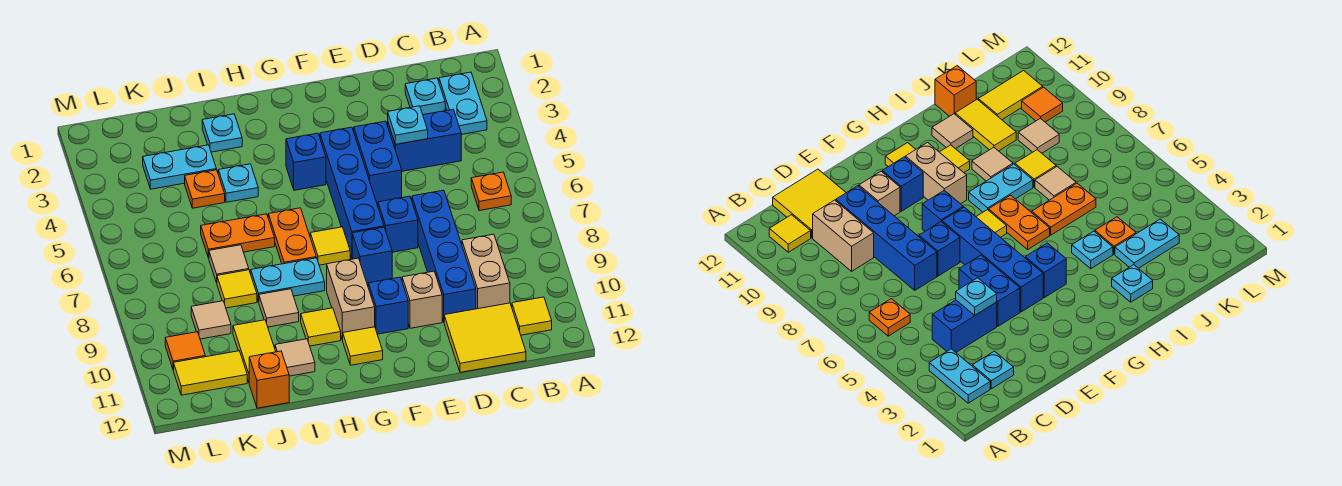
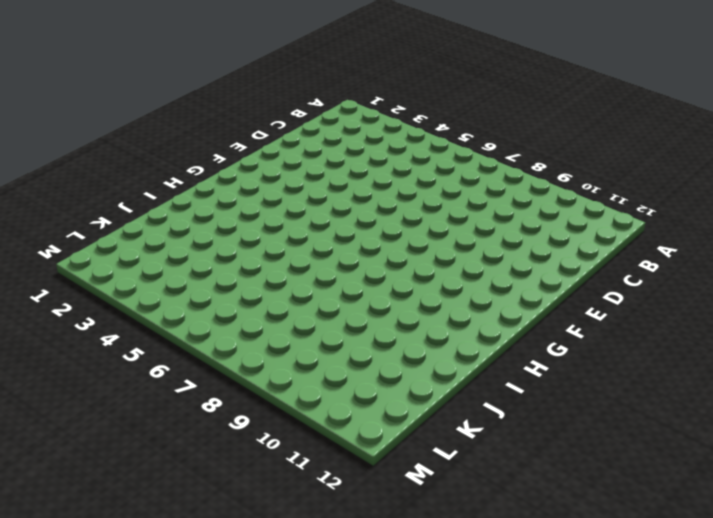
none -> cyan plate B2:B3 level 1
none -> orange plate B6 level 1
none -> yellow tile B11 level 1
none -> cyan plate C2 level 1

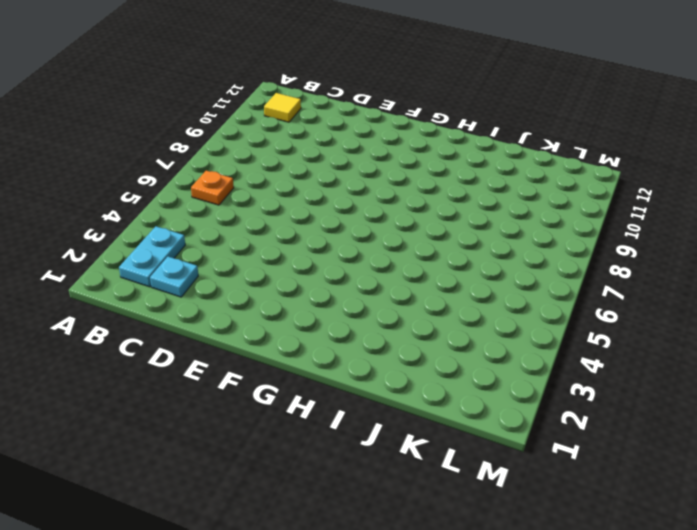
none -> blue brick C4:D4 level 1
none -> tan brick C9:C10 level 1
none -> yellow tile C11:D12 level 1
none -> blue brick D7:D10 level 1

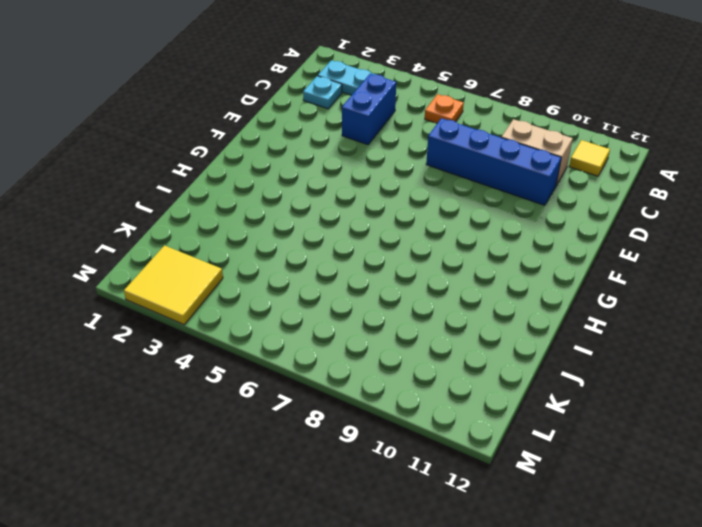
yellow tile L2:M3 level 1 -> yellow tile C11:D12 level 1
none -> blue brick E4:E5 level 1
none -> blue brick E7 level 1
none -> tan brick E10 level 1
none -> blue brick F4:F7 level 1

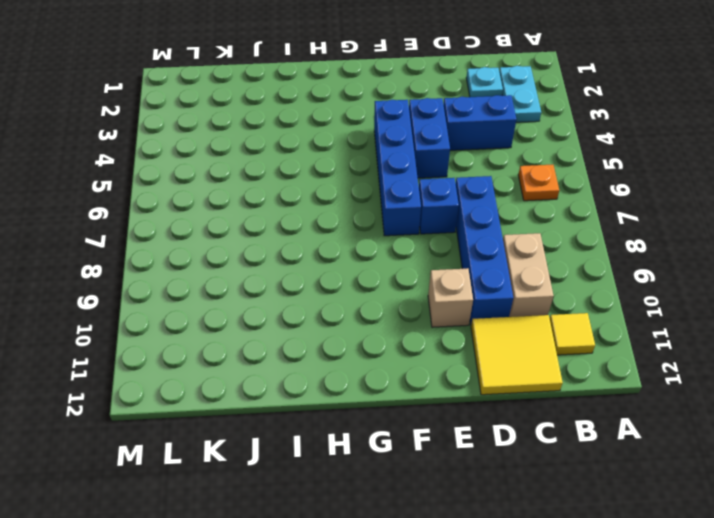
none -> blue brick F8 level 1
none -> blue brick F10 level 1
none -> blue brick G4 level 1
none -> yellow tile G7 level 1

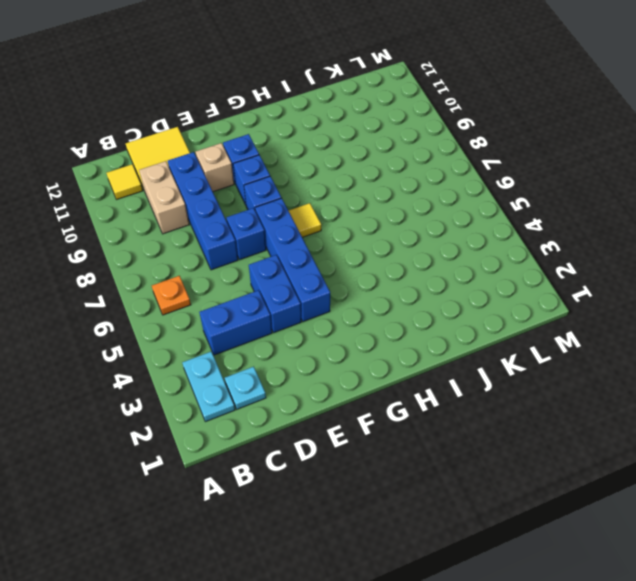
blue brick F9 level 1 -> blue brick G4 level 1
none -> tan brick G9:G10 level 1
none -> yellow tile G11 level 1
none -> orange plate H6:H7 level 1
none -> cyan plate H8:I8 level 1

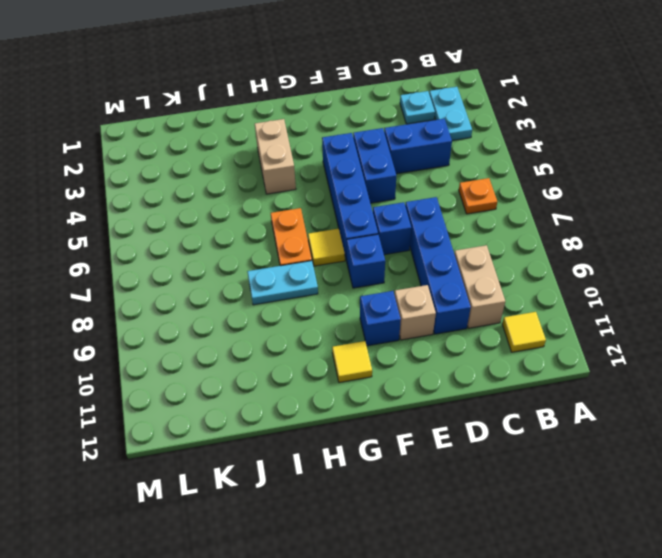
tan brick H3:H4 level 1 -> tan brick G9:G10 level 1
none -> yellow tile C11:D12 level 1
none -> blue brick G4 level 1
none -> yellow tile H10 level 1
none -> cyan plate I2 level 1

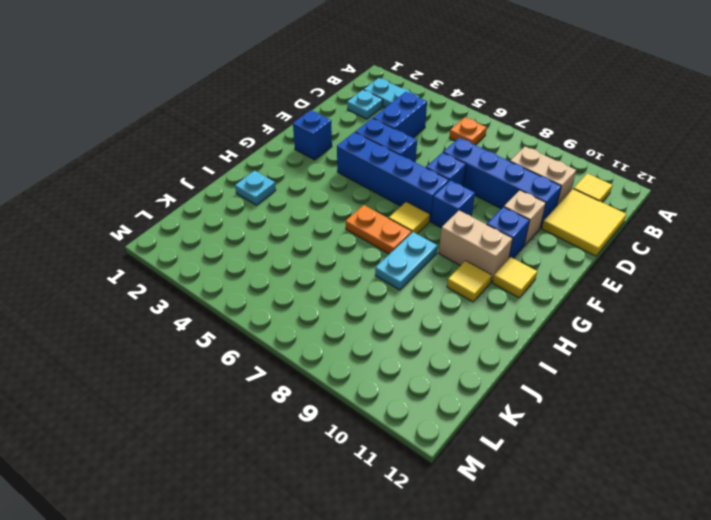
blue brick F2 level 1 -> blue brick G4 level 1
none -> cyan plate I4 level 1
none -> orange plate I6:J6 level 1
none -> tan tile I9 level 1
none -> tan tile I11 level 1

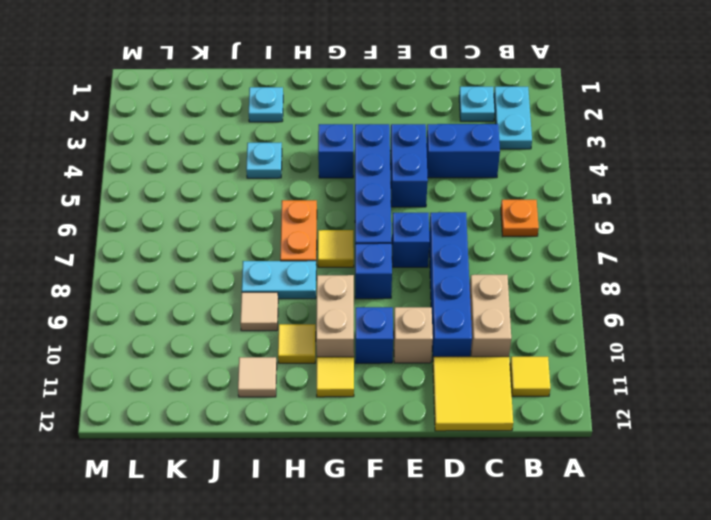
none -> orange plate I6:J6 level 1
none -> cyan plate J3:K3 level 1
none -> orange plate J4 level 1
none -> tan tile J7 level 1

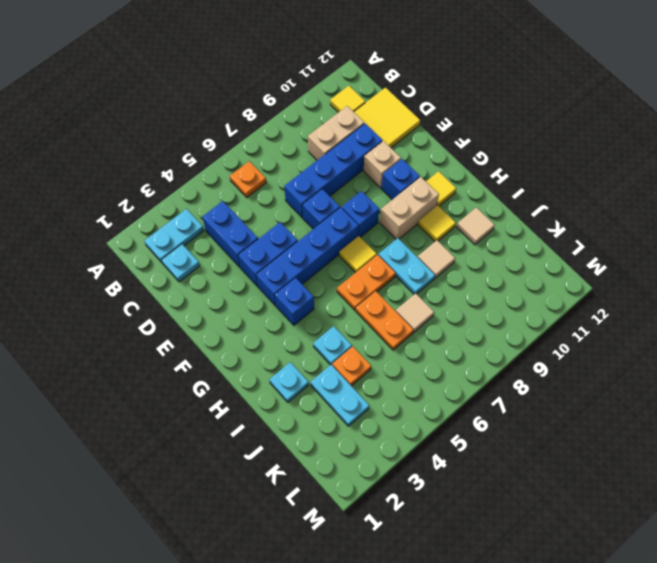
none -> yellow tile J8 level 1
none -> yellow tile J10:J11 level 1
none -> orange brick J12 level 1
none -> tan tile K9 level 1

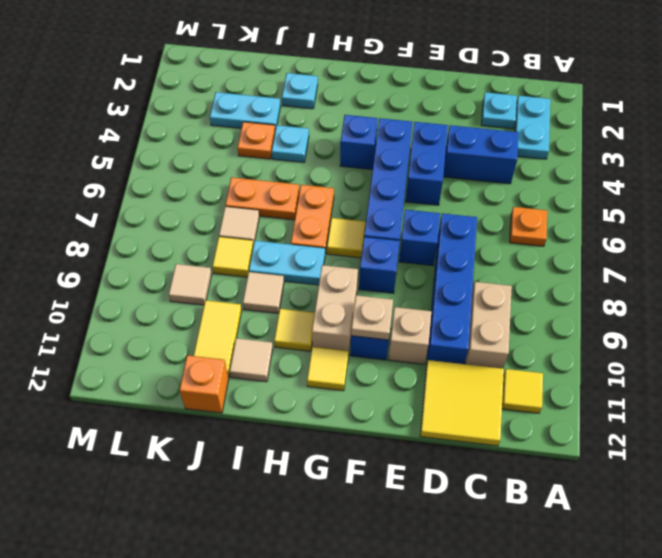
tan plate F10 level 2 -> none
none -> yellow tile K11:L11 level 1
none -> orange tile L10 level 1
none -> cyan plate D4 level 2

